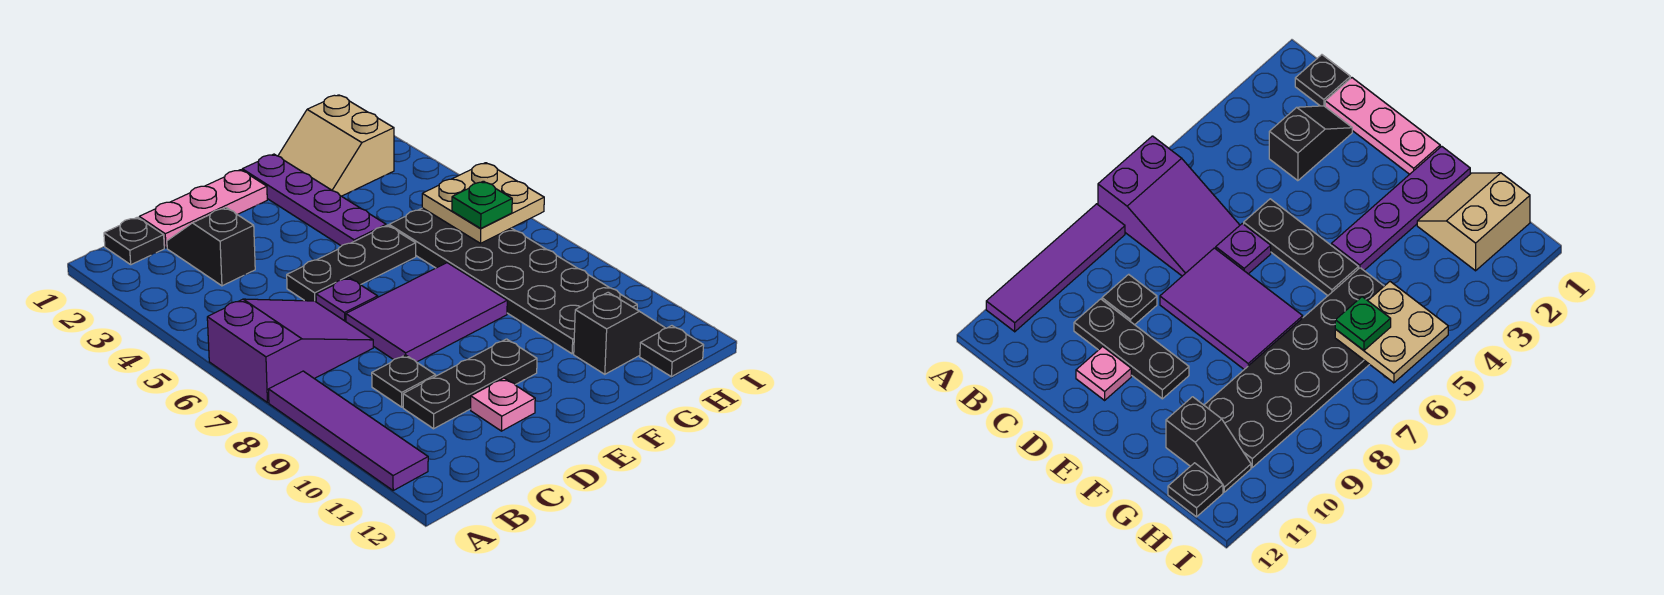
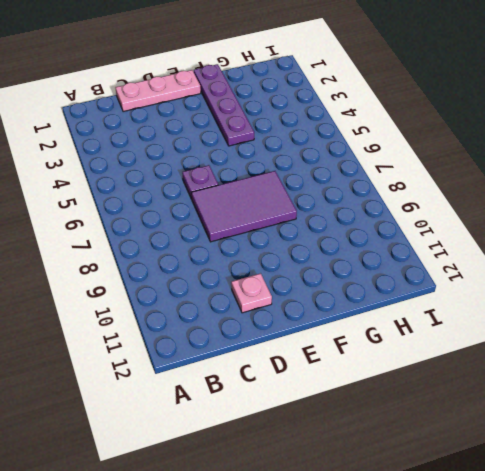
none -> purple slope A6:C7 level 1 top A
none -> purple tile A8:A11 level 1
none -> black plate B1 level 1

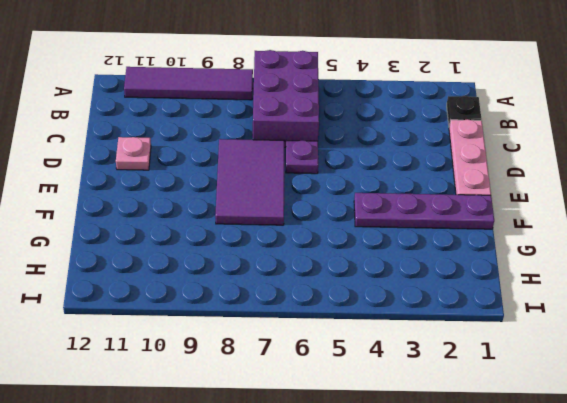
purple brick A6:C7 level 1 -> purple slope A6:C7 level 1 top A
none -> black slope C2:C3 level 1 top 3
none -> black plate C9 level 1
none -> black plate C10:E10 level 1

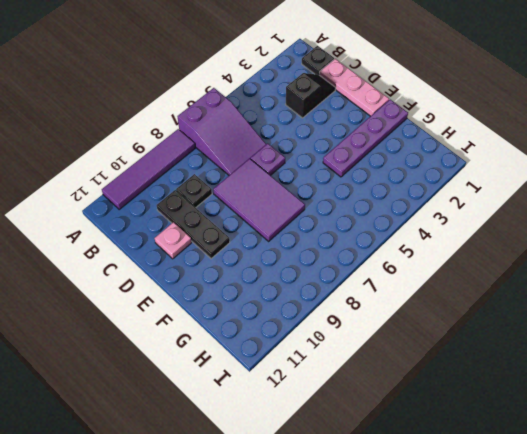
none -> black plate D5:F5 level 1
none -> tan slope G1:H2 level 1 top H
none -> black plate G5:H10 level 1

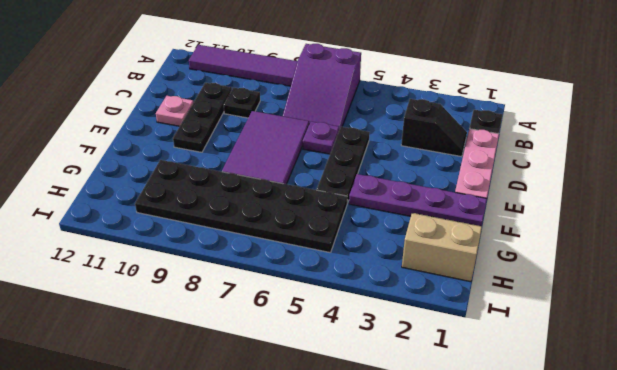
none -> black slope G11:H11 level 1 top G
none -> black plate H12 level 1
none -> tan plate H5:I6 level 2

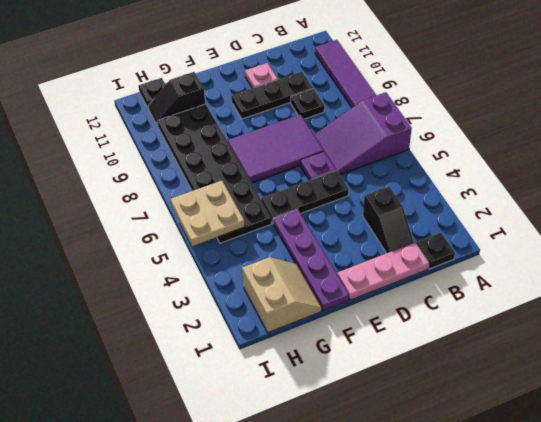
none -> green plate H6 level 3

